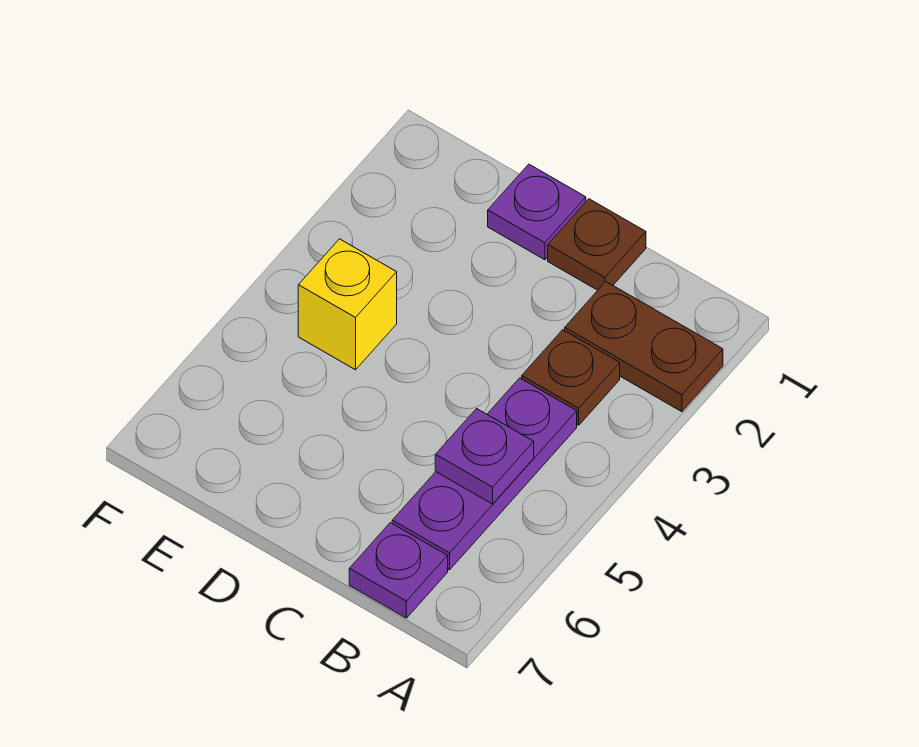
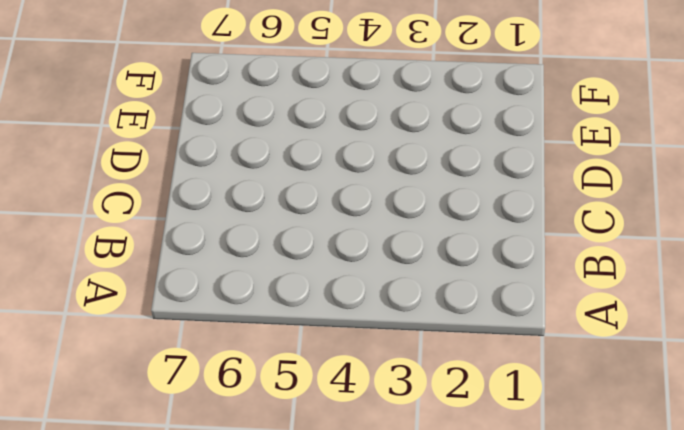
none -> brown plate A2:B2 level 1
none -> brown plate B3 level 1

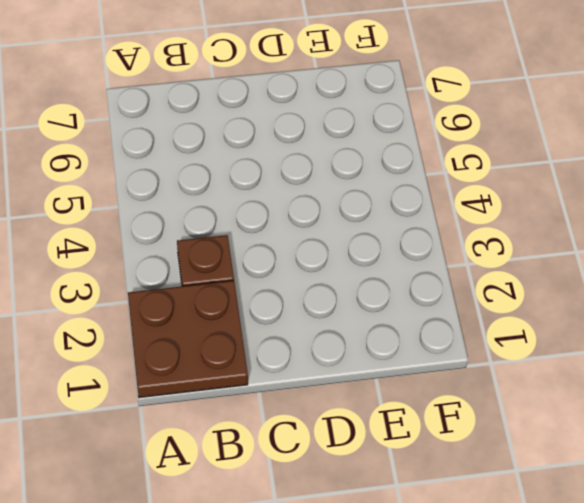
brown plate A1:B2 level 1 -> brown plate A2:B2 level 1
none -> purple plate B4:B6 level 1
none -> purple plate B7 level 1

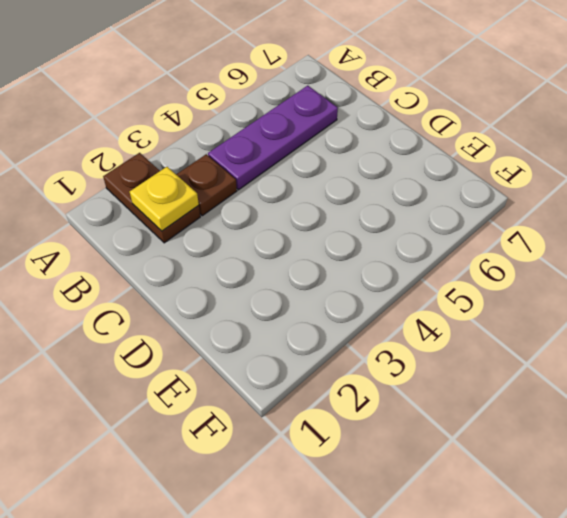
yellow plate B2 level 2 -> none
none -> purple plate B7 level 1
none -> brown plate C1 level 1

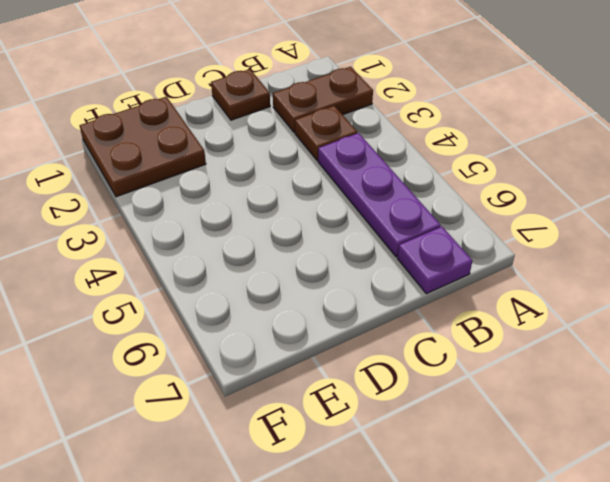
brown plate E1:F2 level 1 -> none
none -> purple plate D1 level 1
none -> yellow brick E4 level 1

